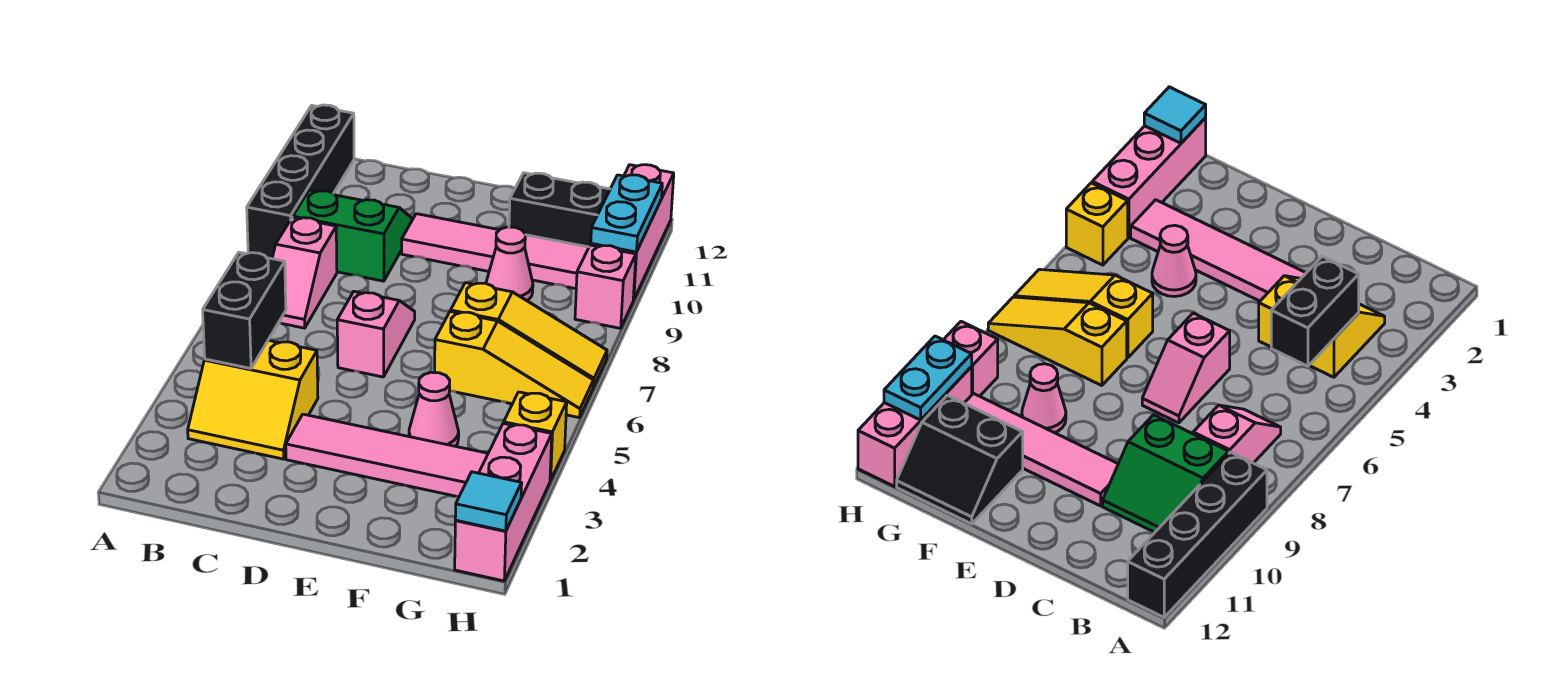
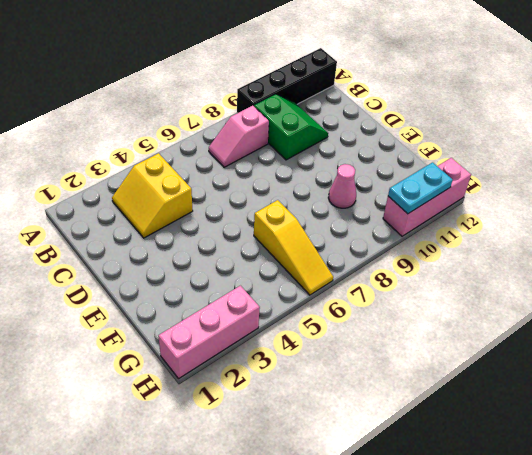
none -> pink tile D3:G3 level 1
none -> pink slope D6:D7 level 1 top 6
none -> pink tile D10:G10 level 1

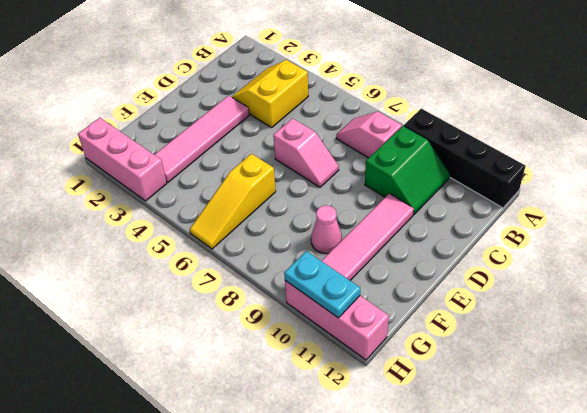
none -> pink cone F4 level 1
none -> yellow slope F7:H7 level 1 top F
none -> black slope F11:G12 level 1 top 11

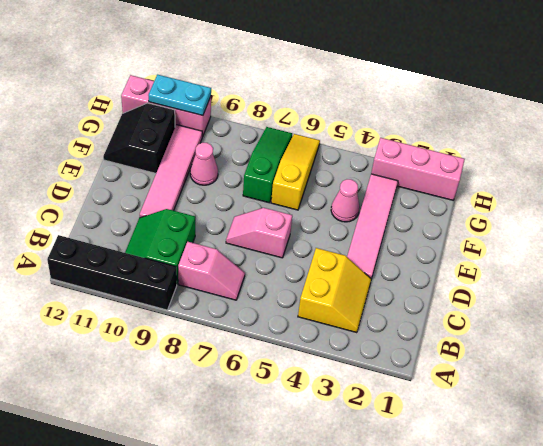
green slope F7:H7 level 1 top F -> yellow slope F7:H7 level 1 top F
none -> yellow brick H4 level 1
none -> pink brick H9 level 1
none -> black brick B4:B5 level 2

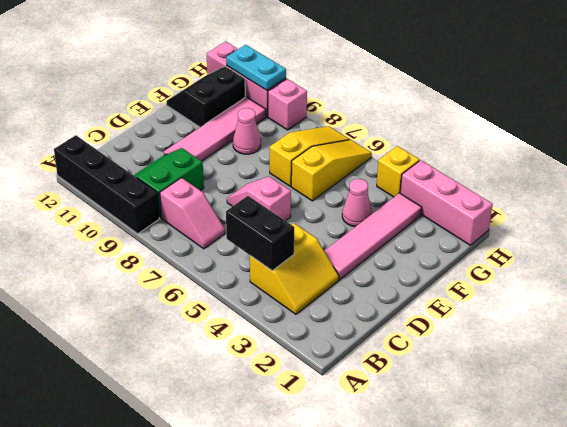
none -> cyan tile H1 level 2

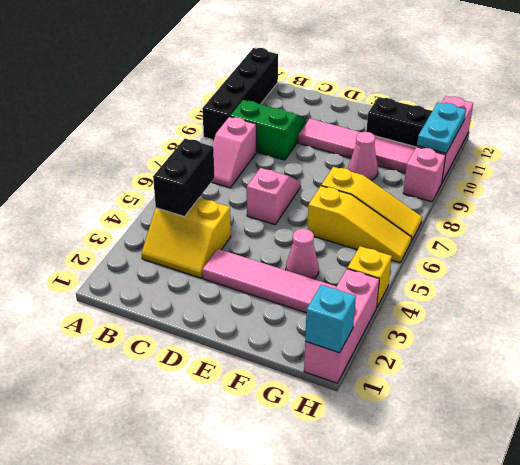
cyan brick H1 level 2 -> cyan tile H1 level 2

